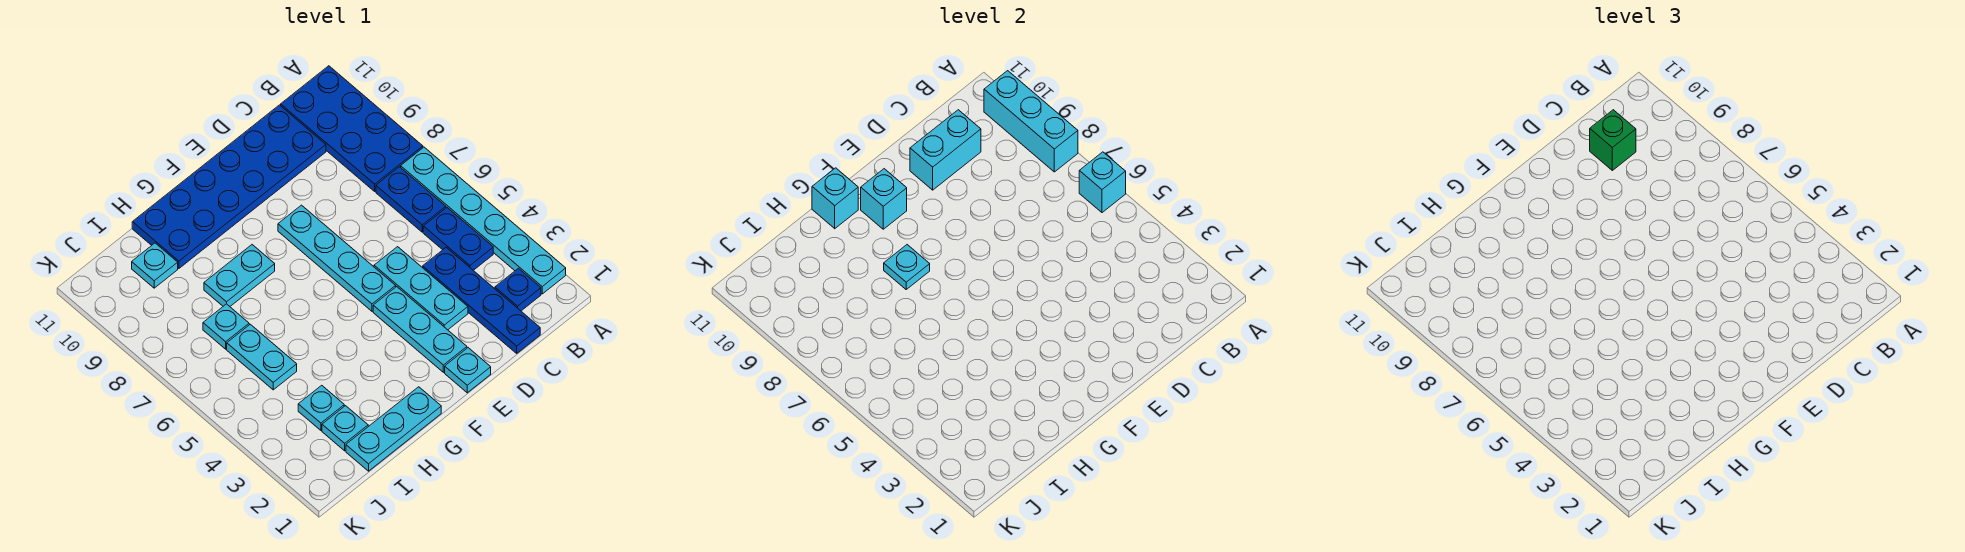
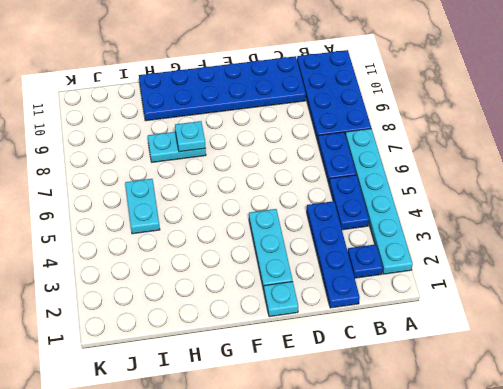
none -> cyan plate D3:D5 level 1
none -> cyan plate E5:E8 level 1
none -> cyan plate G1:I1 level 1

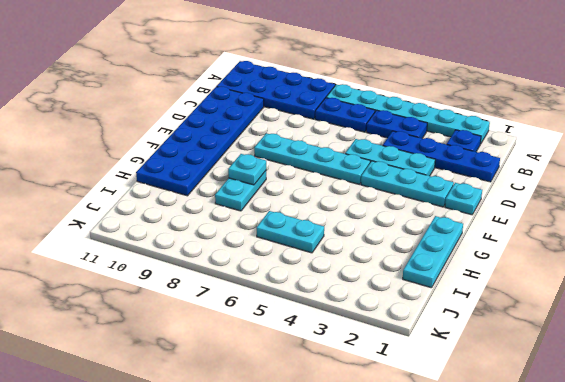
none -> cyan plate I2 level 1
none -> cyan plate I3 level 1
none -> cyan plate I7 level 1

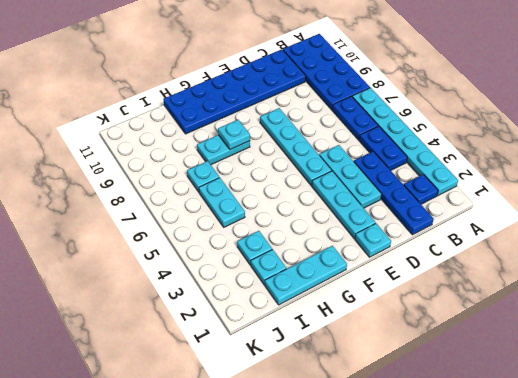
none -> cyan plate I10 level 1
none -> cyan brick A6 level 2
none -> cyan brick A8:A10 level 2

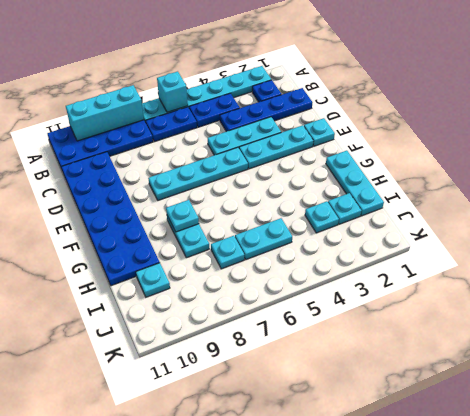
none -> cyan brick C10:D10 level 2
none -> cyan brick F10 level 2
none -> cyan brick G11 level 2

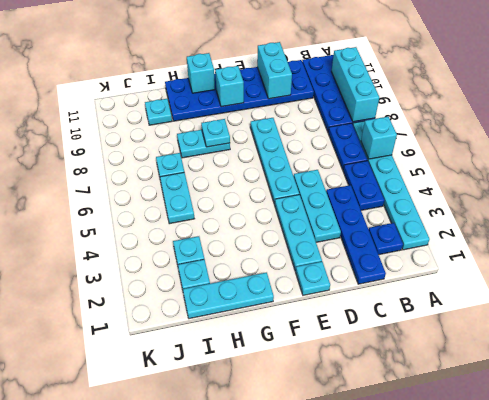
cyan brick D10:D11 level 2 -> cyan brick C10:D10 level 2
none -> green brick C10 level 3

